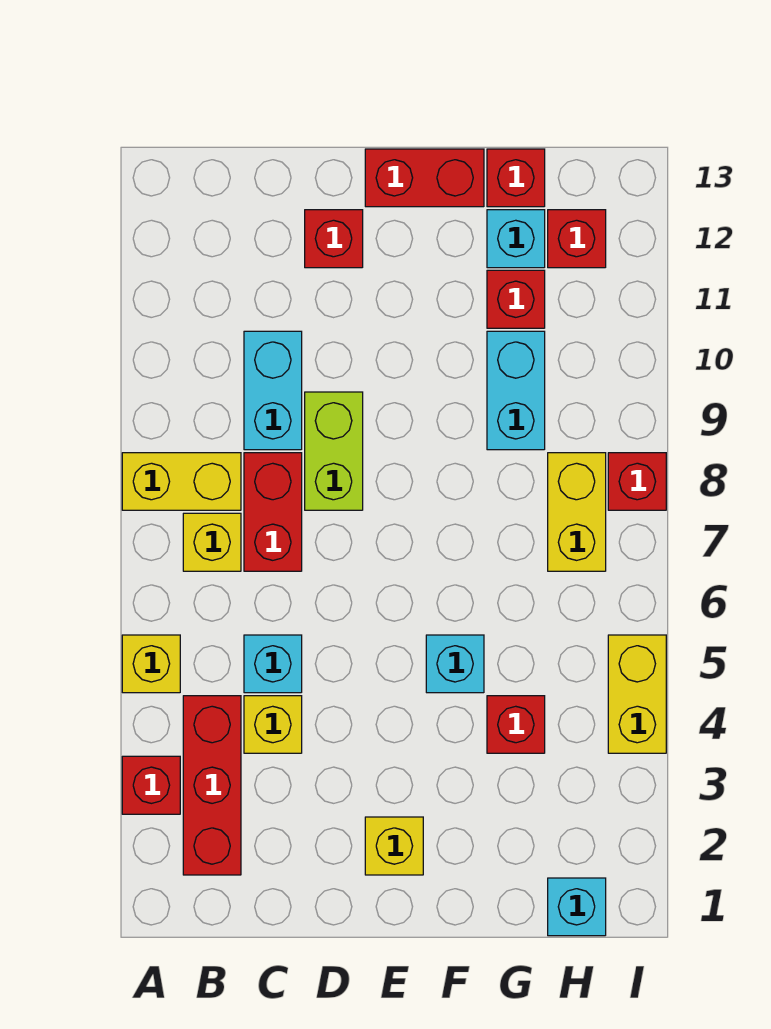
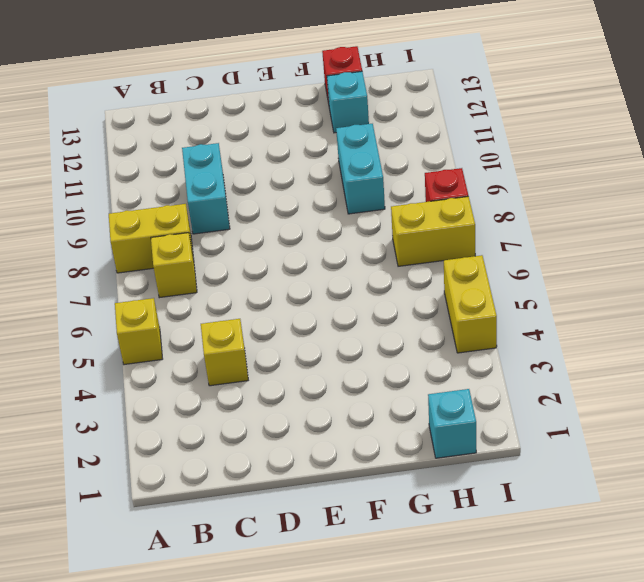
yellow brick H7:I7 level 1 -> yellow brick H7:H8 level 1
none -> red brick A3 level 1
none -> red brick B2:B4 level 1
none -> cyan brick C5 level 1

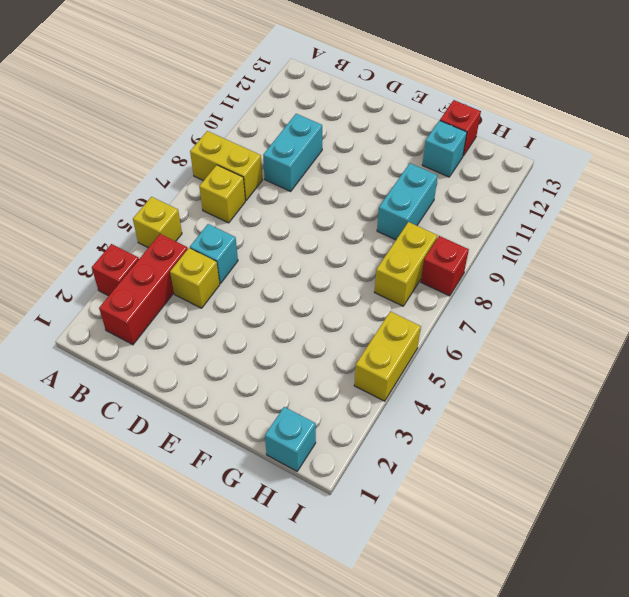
none -> red brick C7:C8 level 1
none -> lime brick D8:D9 level 1
none -> red brick D12 level 1

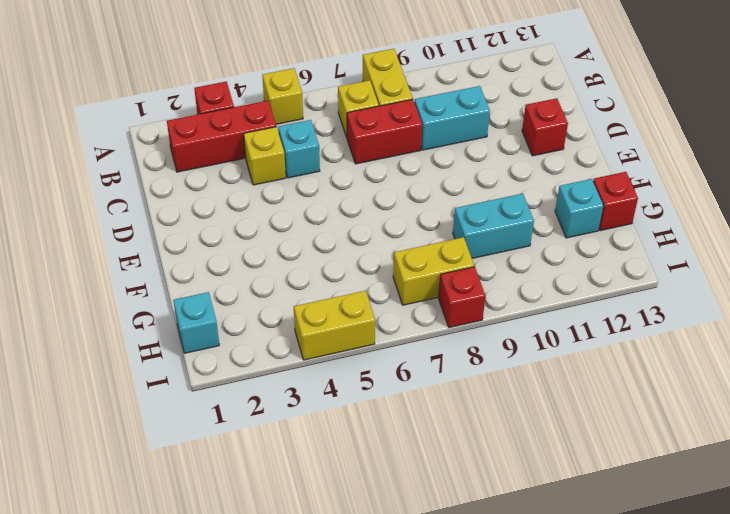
none -> lime brick D8:D9 level 1
none -> yellow brick E2 level 1
none -> red brick E13:F13 level 1

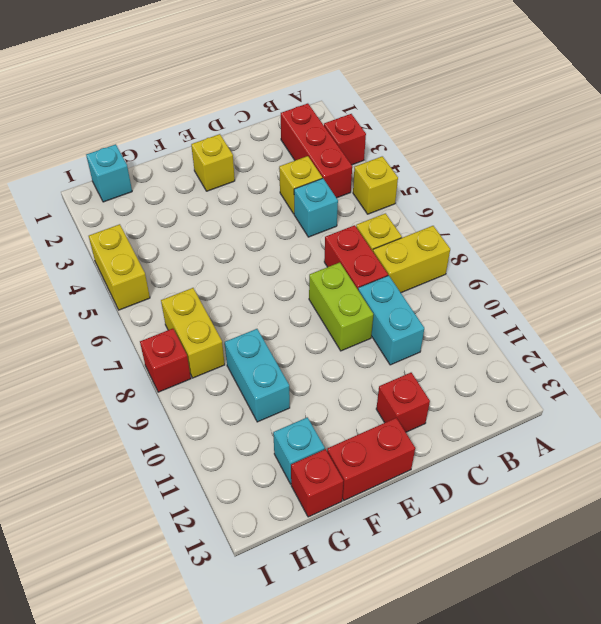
none -> cyan brick F5 level 1
none -> red brick G4 level 1
none -> red brick G11 level 1

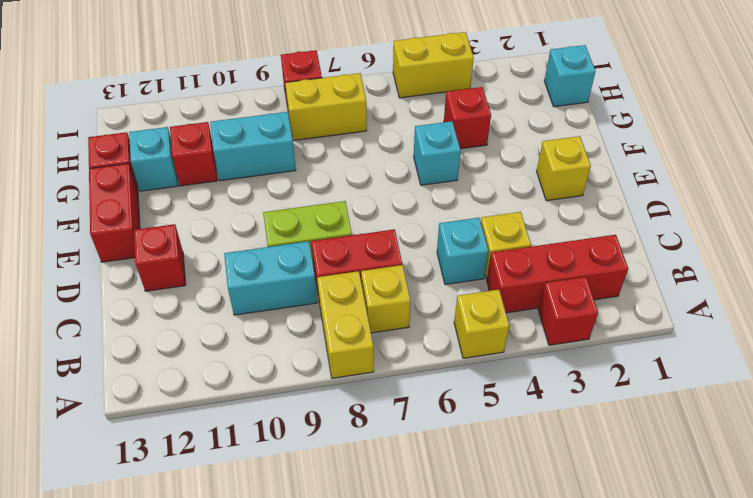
none -> red brick H12 level 1

